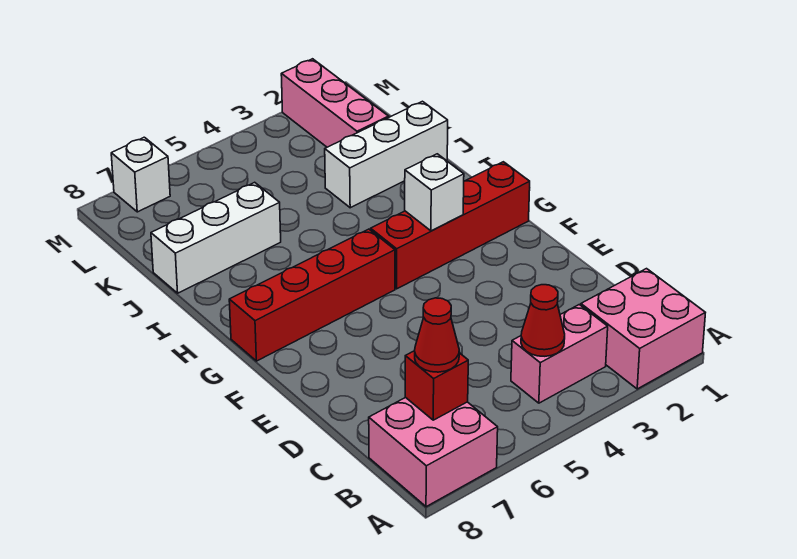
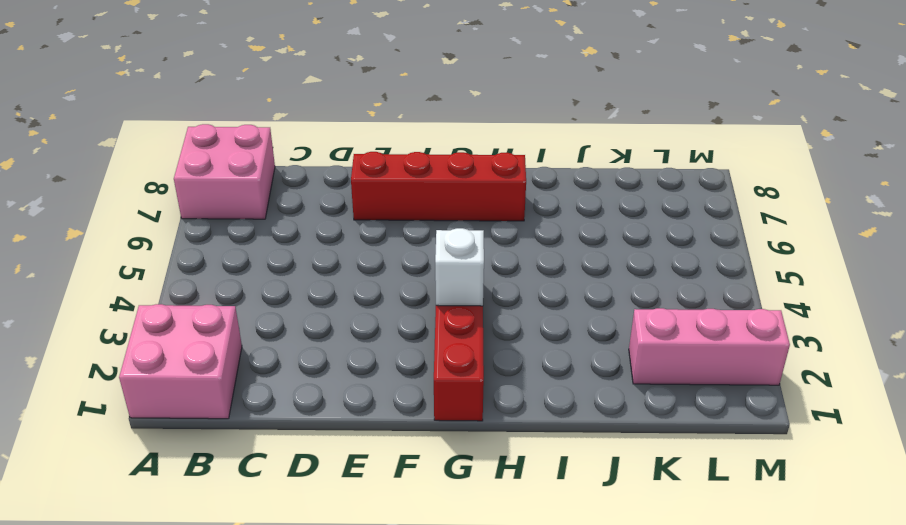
red brick E7:H7 level 1 -> red brick G5:G8 level 1
none -> pink brick B3:B4 level 1
none -> white brick J1:J3 level 1
none -> white brick J6:J8 level 1

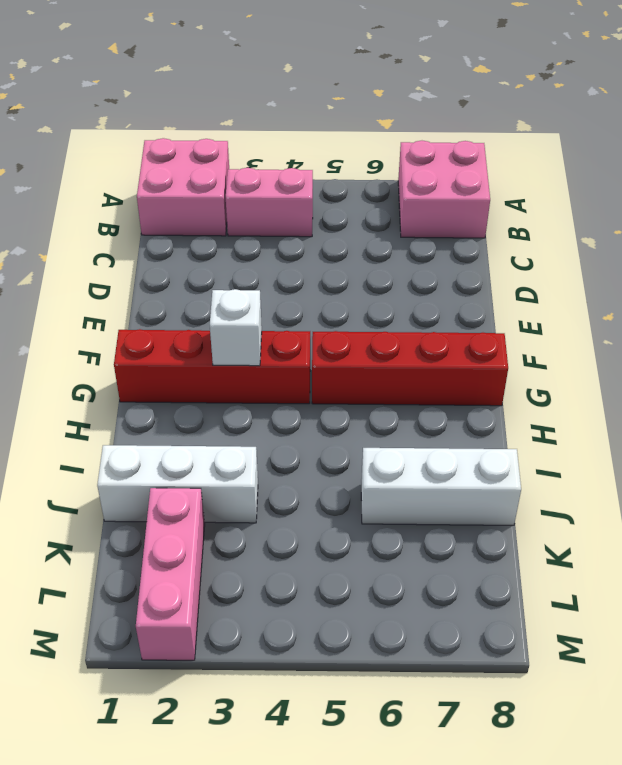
none -> white brick M7 level 1
none -> red cone B4 level 2
none -> red brick B7 level 2

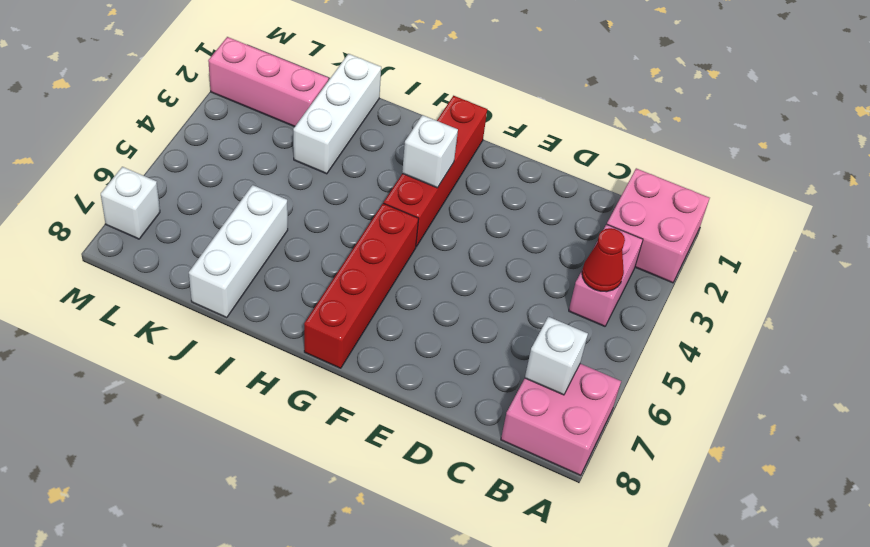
white brick B7 level 2 -> red brick B7 level 2
none -> red cone B7 level 3

